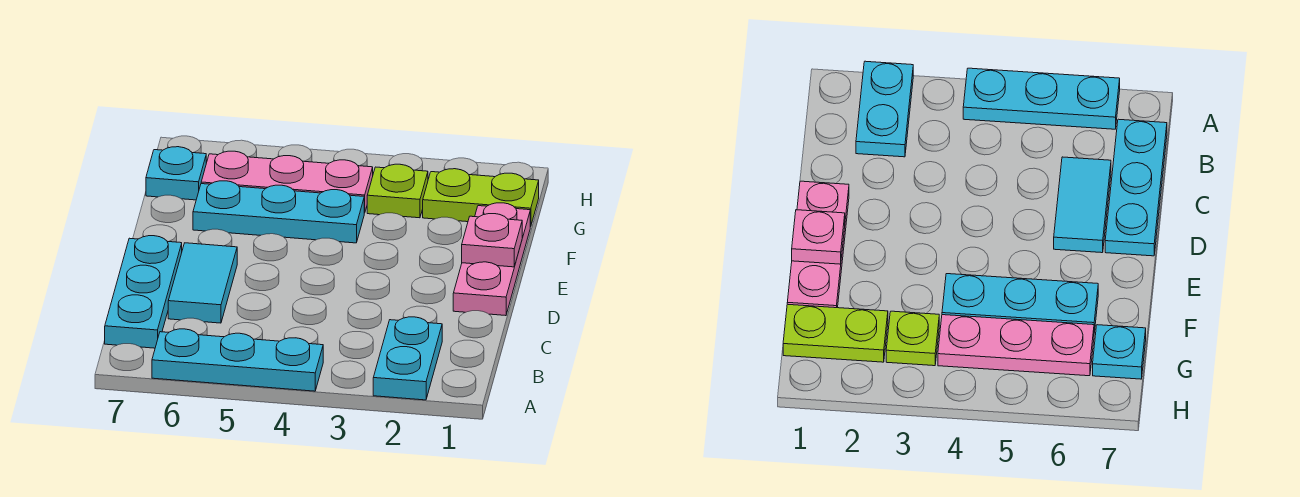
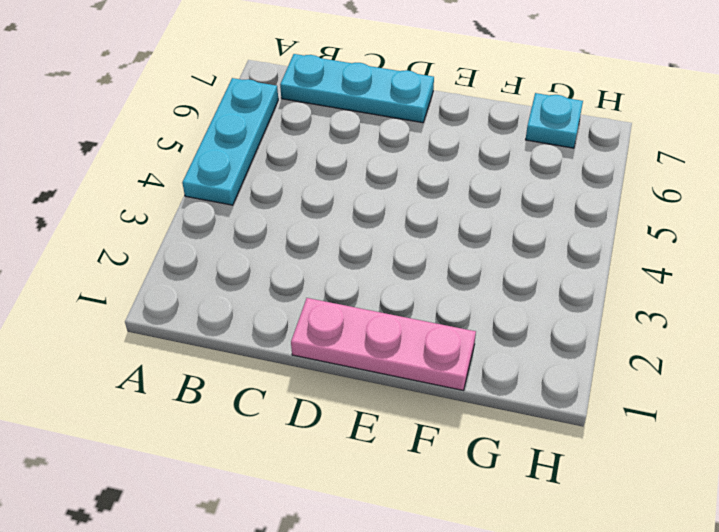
none -> cyan plate A2:B2 level 1
none -> cyan tile C6:D6 level 1

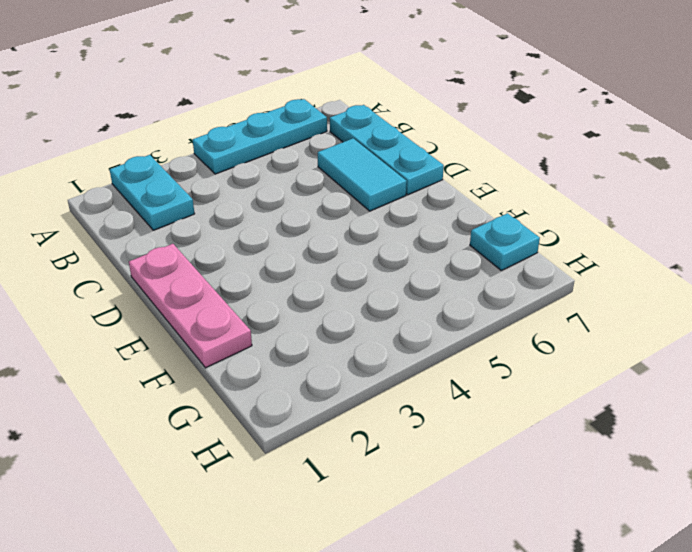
none -> cyan plate F4:F6 level 1
none -> lime plate G1:G2 level 1

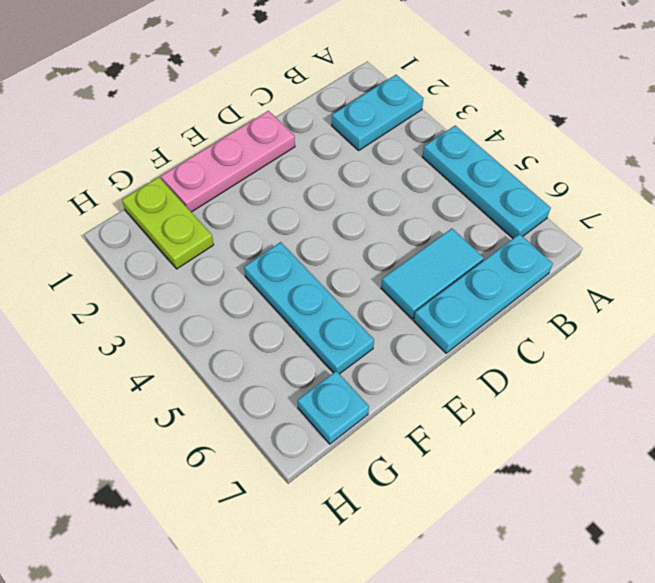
none -> lime plate G3 level 1
none -> pink plate G4:G6 level 1

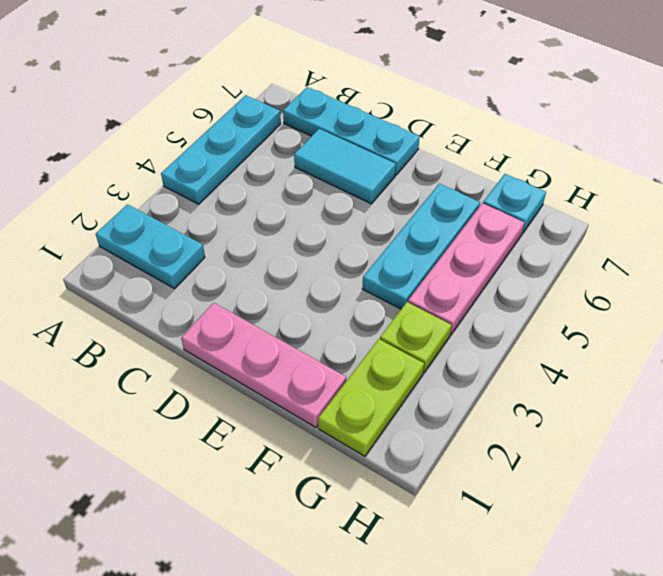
none -> pink plate E1 level 2

